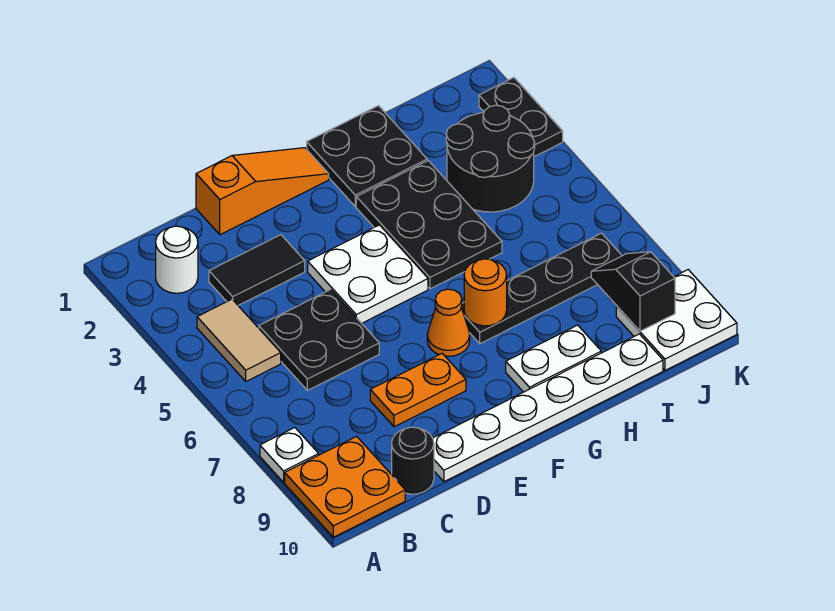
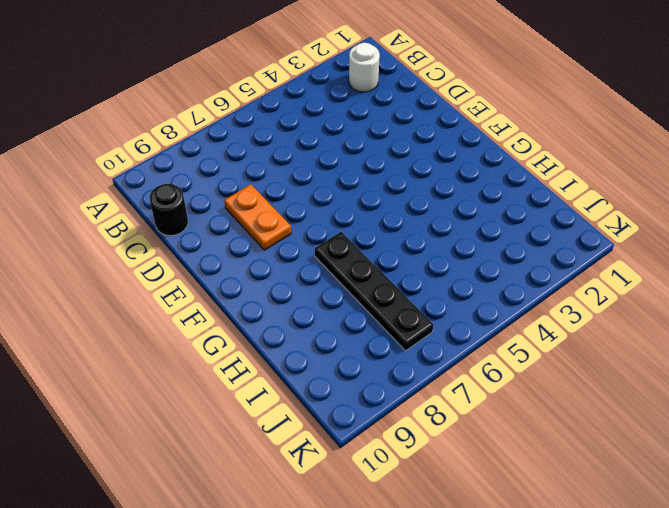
none -> white plate A8 level 1
none -> orange plate A9:B10 level 1
none -> tan tile B4:B5 level 1

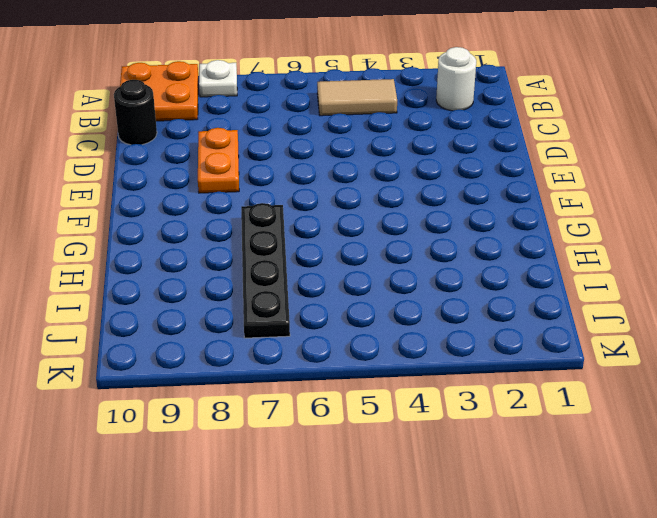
none -> black tile C3:D3 level 1
none -> black plate C5:D6 level 1
none -> orange slope D1:F1 level 1 top D

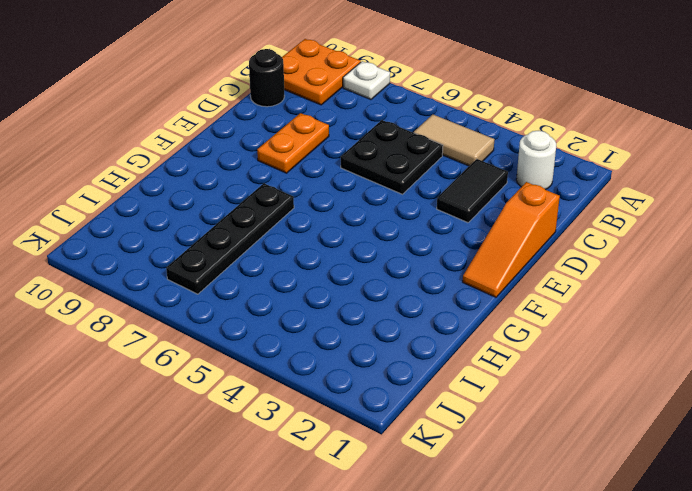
none -> white plate D10:I10 level 1
none -> white plate E4:F5 level 1
none -> orange cone F7 level 1

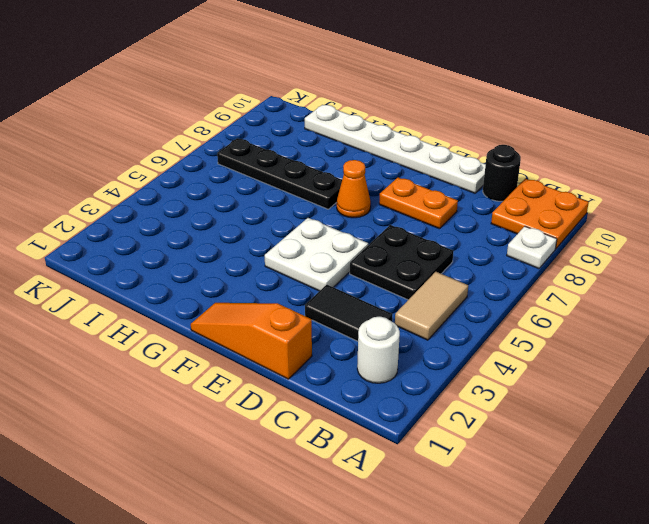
none -> black plate G1:H2 level 1
none -> black plate G3:H5 level 1
none -> white plate G9:H9 level 1

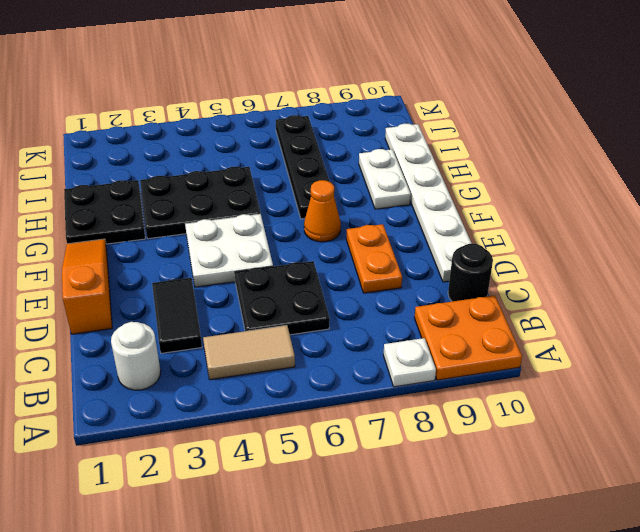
none -> black round brick I3:J4 level 1
none -> white plate J9:K10 level 1
none -> black plate K2:K3 level 1

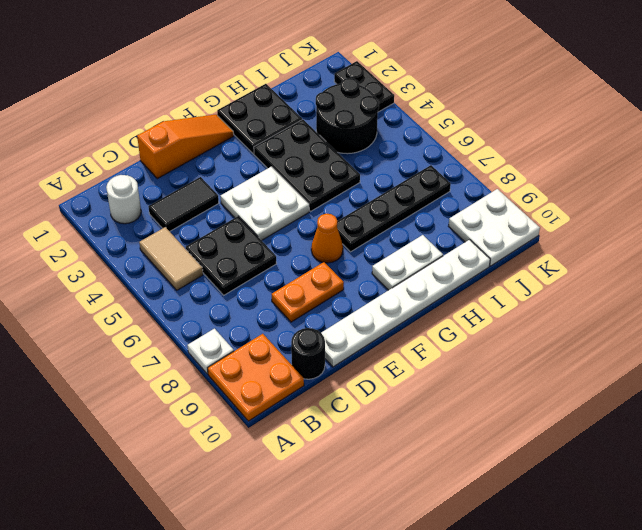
none -> orange round brick G7 level 2
none -> black slope J8:J9 level 2 top 9

